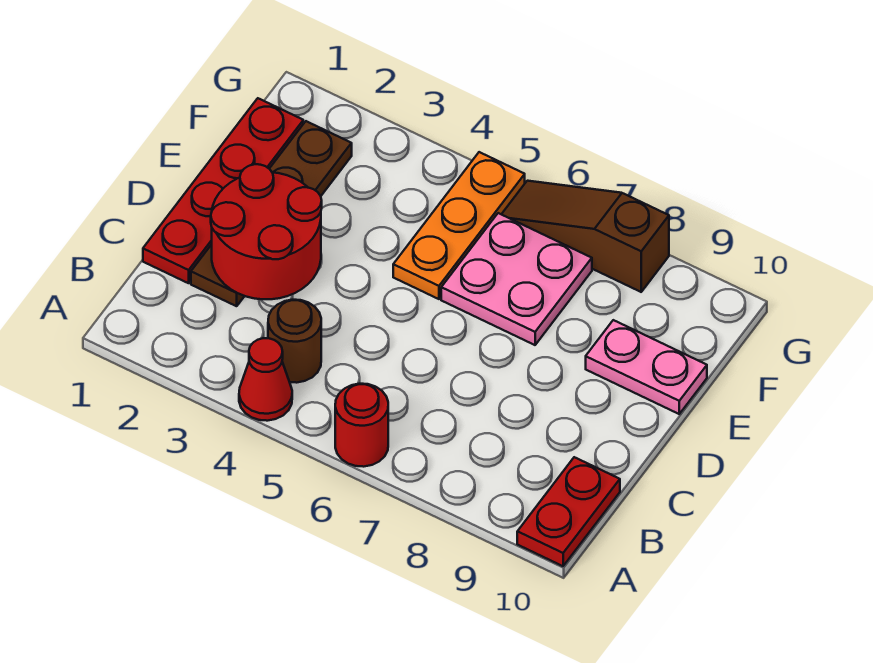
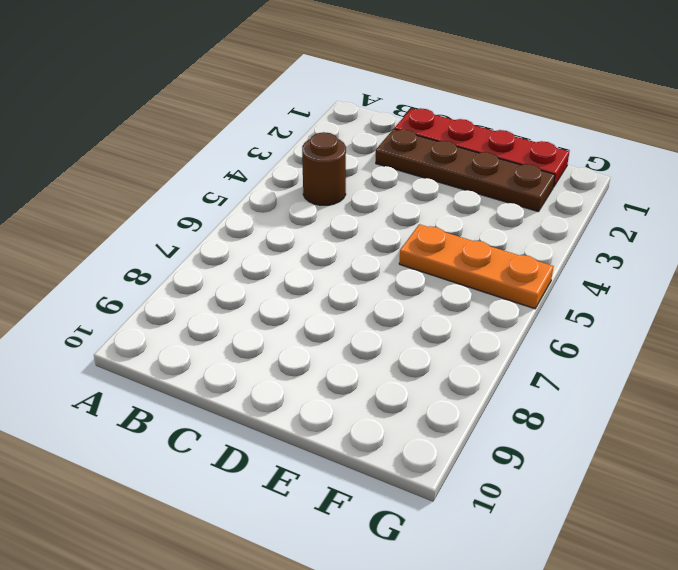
none -> red cone A4 level 1
none -> red round brick A6 level 1

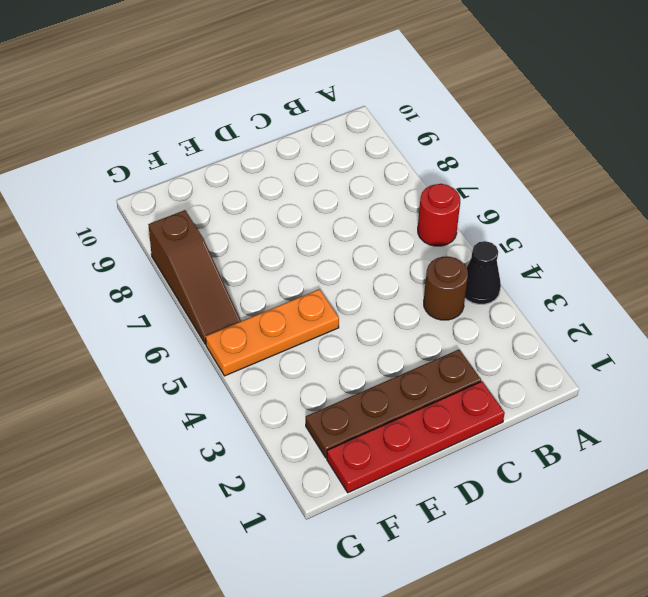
black cone A4 level 1 -> red cone A4 level 1
none -> red plate A10:B10 level 1
none -> pink plate E6:F7 level 1

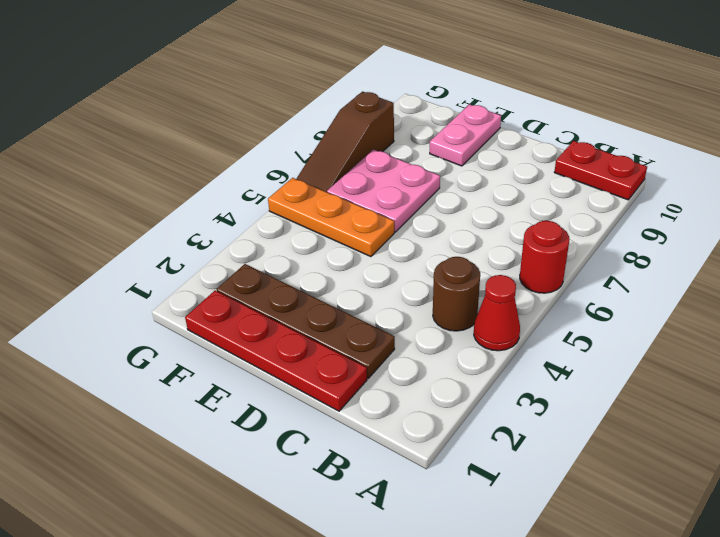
none -> red round brick C2:D3 level 2

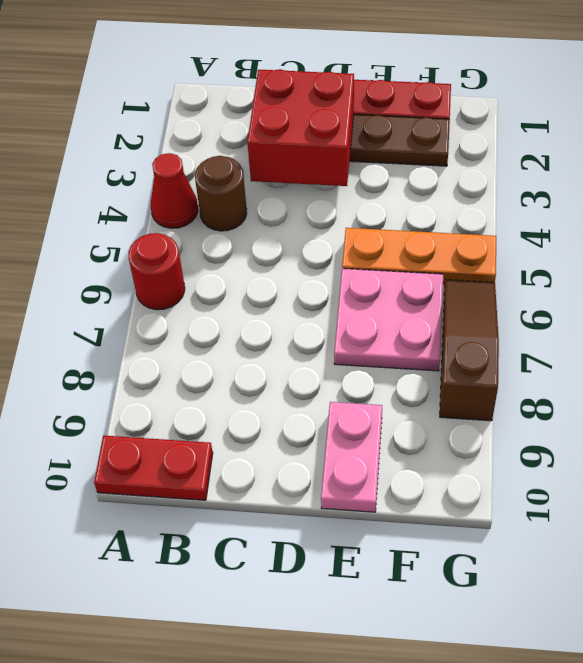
red brick C2:D3 level 2 -> red round brick C2:D3 level 2

